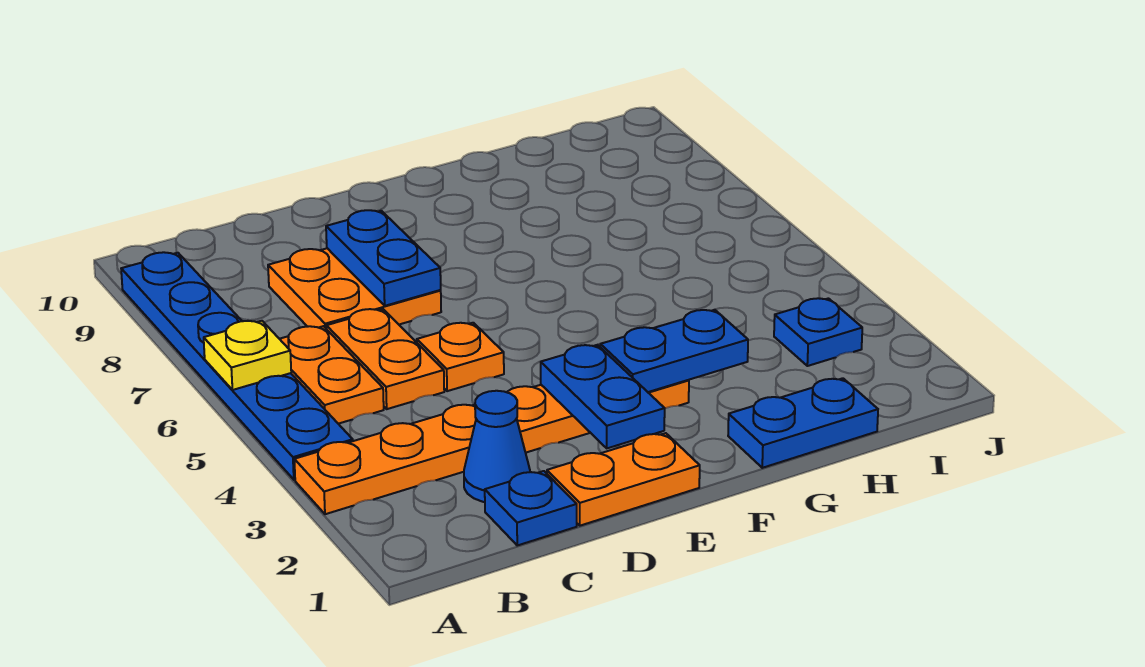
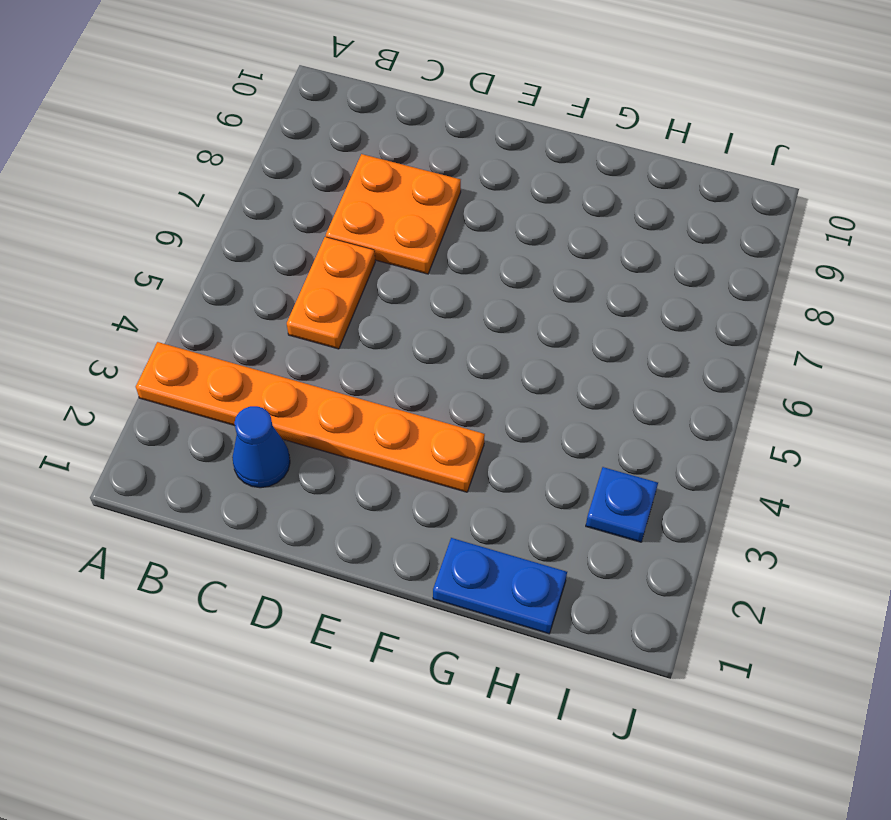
none -> blue plate A4:A9 level 1
none -> orange plate B5:B6 level 1
none -> blue plate C1 level 1

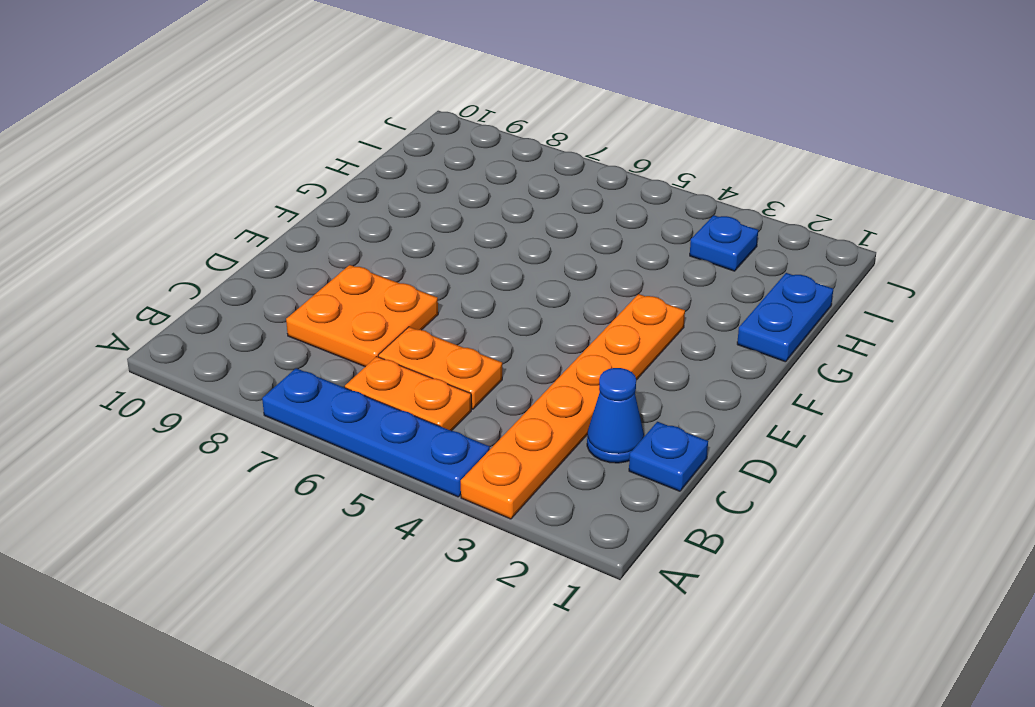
blue plate A4:A7 level 1 -> blue plate A4:A9 level 1
none -> orange plate D1:E1 level 1
none -> orange plate D5 level 1
none -> yellow plate A6 level 2

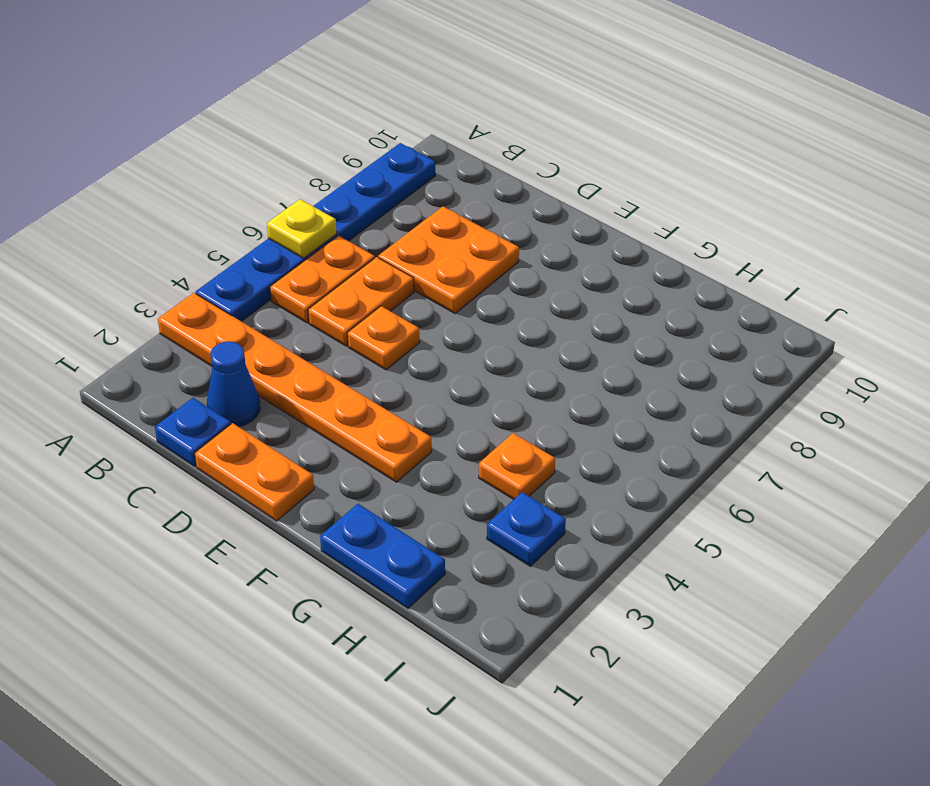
orange plate H4 level 1 -> none
none -> blue plate D7:D8 level 2
none -> blue plate E2:E3 level 2
none -> blue plate F3:G3 level 2

